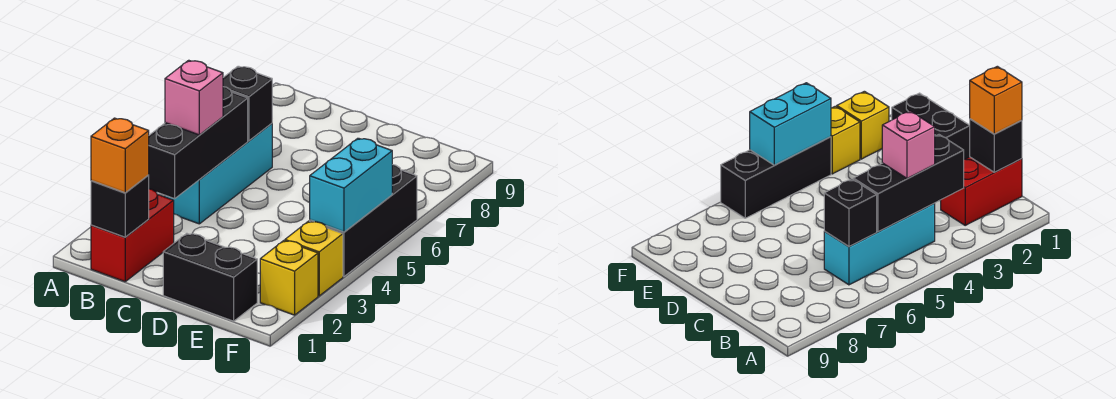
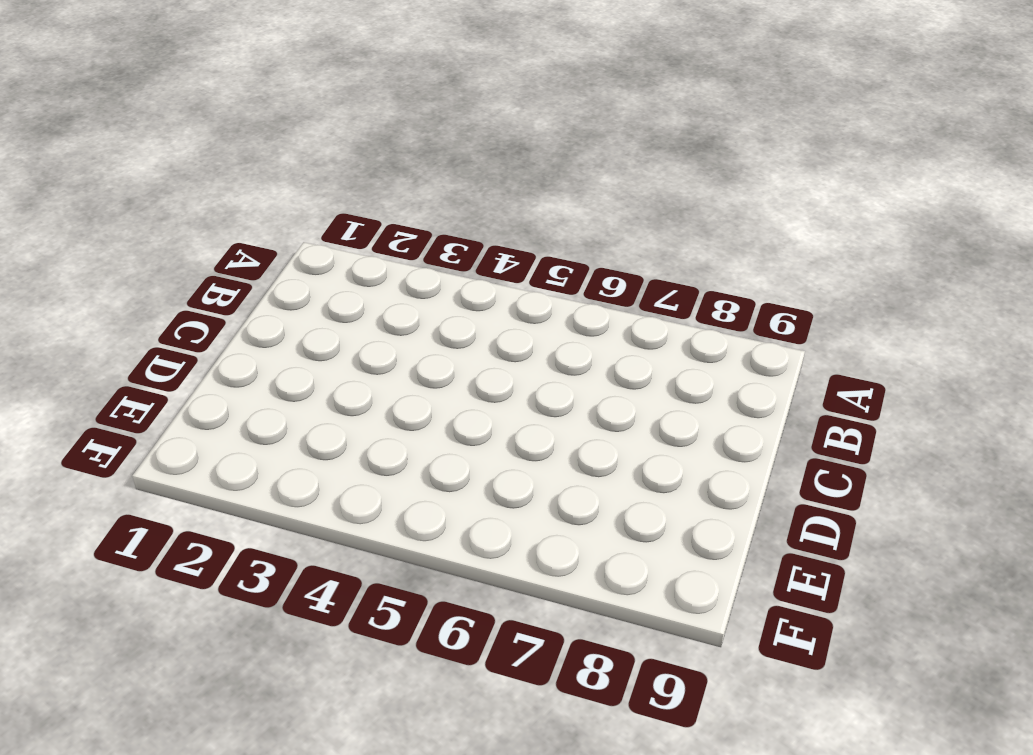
none -> red brick B1:B2 level 1
none -> cyan brick B4:B6 level 1
none -> black brick D1:E1 level 1

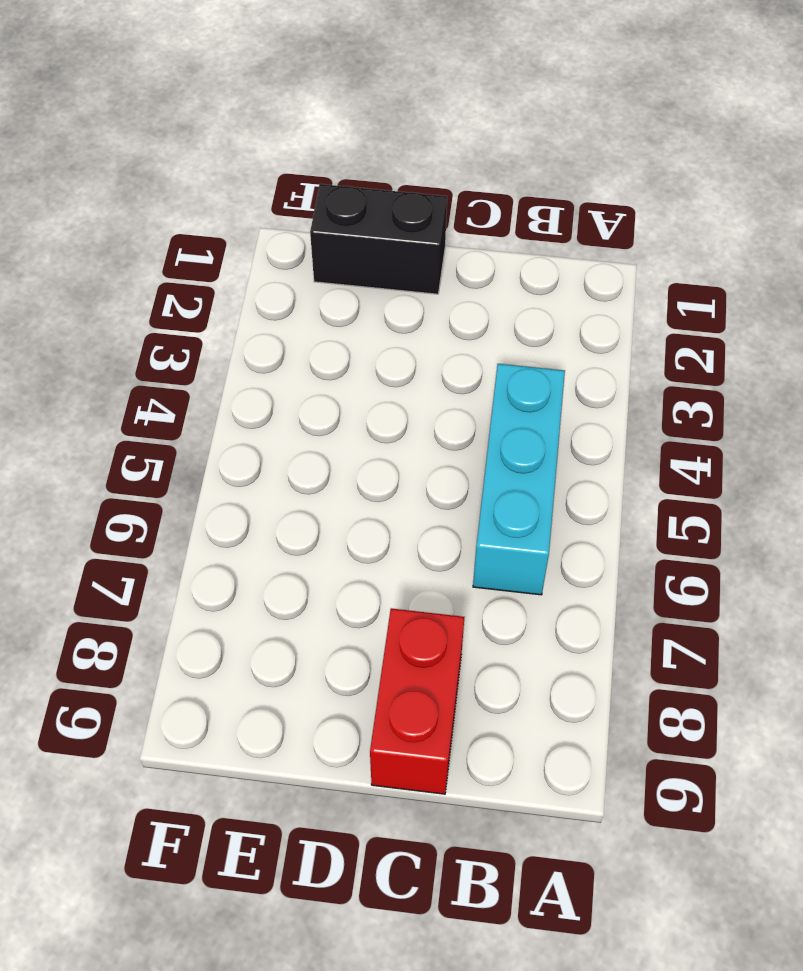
red brick C8:C9 level 1 -> red brick B1:B2 level 1
none -> yellow brick F2 level 1
none -> yellow brick F3 level 1
none -> black brick F4:F6 level 1

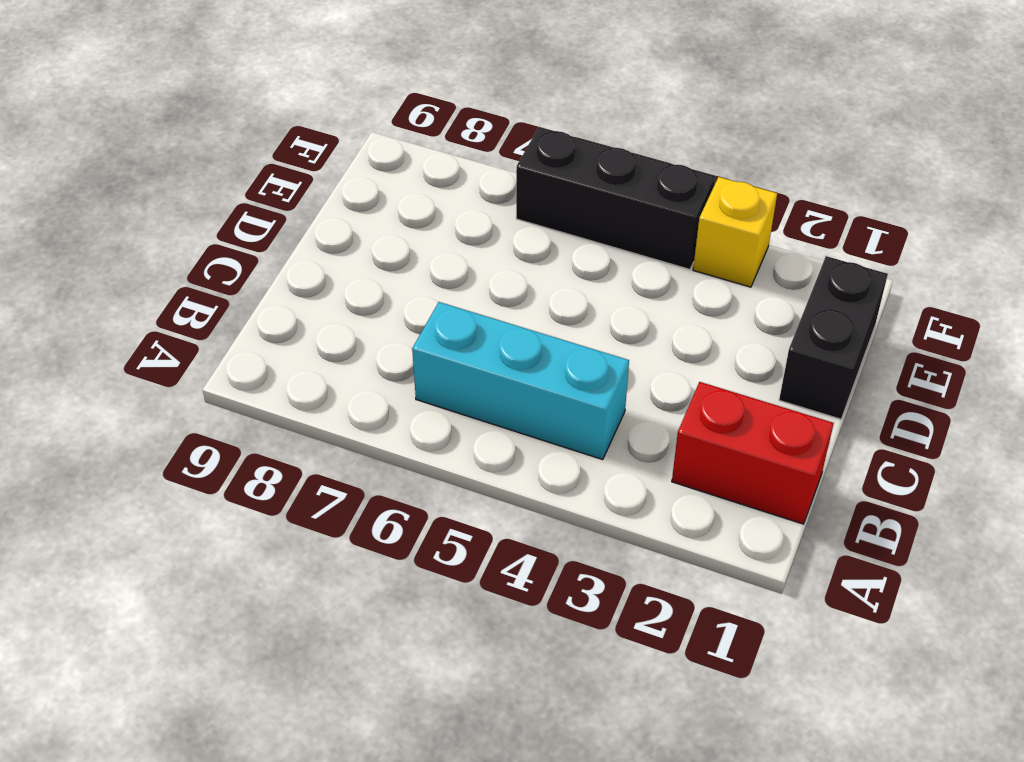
none -> yellow brick F2 level 1
none -> black brick B1 level 2
none -> black brick B3:B5 level 2

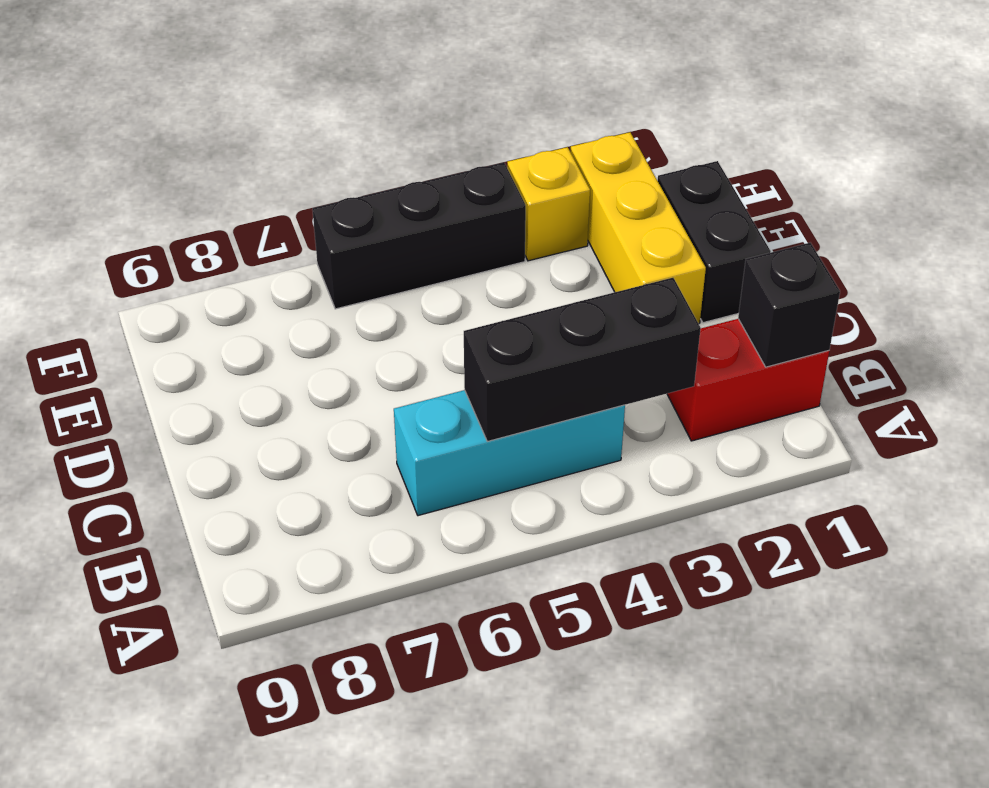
yellow brick D2:F2 level 1 -> yellow brick F2 level 1
none -> black brick B6 level 2
none -> cyan brick F4:F5 level 2
none -> orange brick B1 level 3

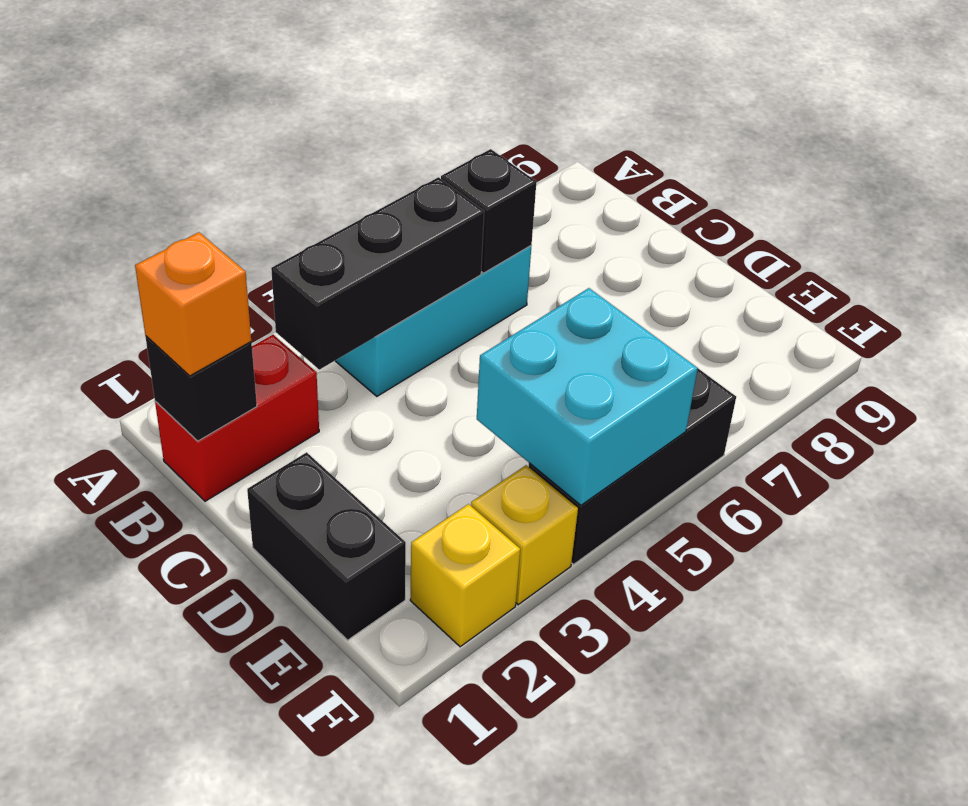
cyan brick E4:F5 level 2 -> cyan brick F4:F5 level 2
none -> pink brick B4 level 3

